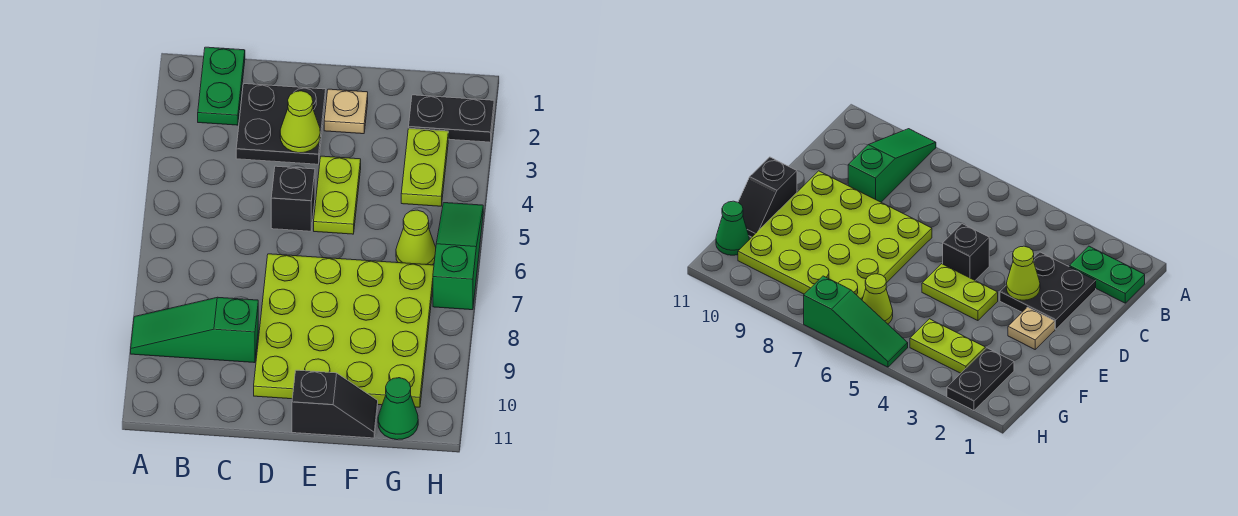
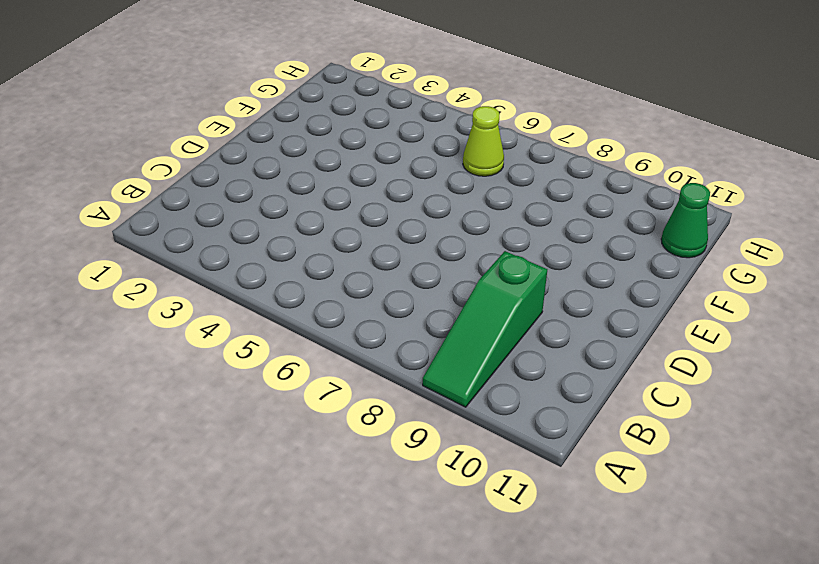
none -> green plate B1:B2 level 1
none -> black plate C2:D3 level 1
none -> black brick D5 level 1

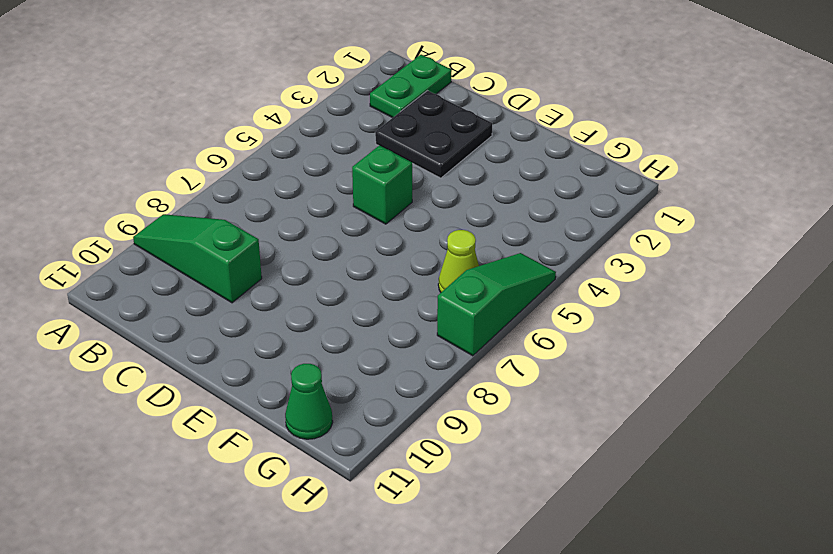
green brick D5 level 1 -> black brick D5 level 1
none -> lime plate D7:G10 level 1
none -> tan plate E2 level 1
none -> lime plate E4:E5 level 1

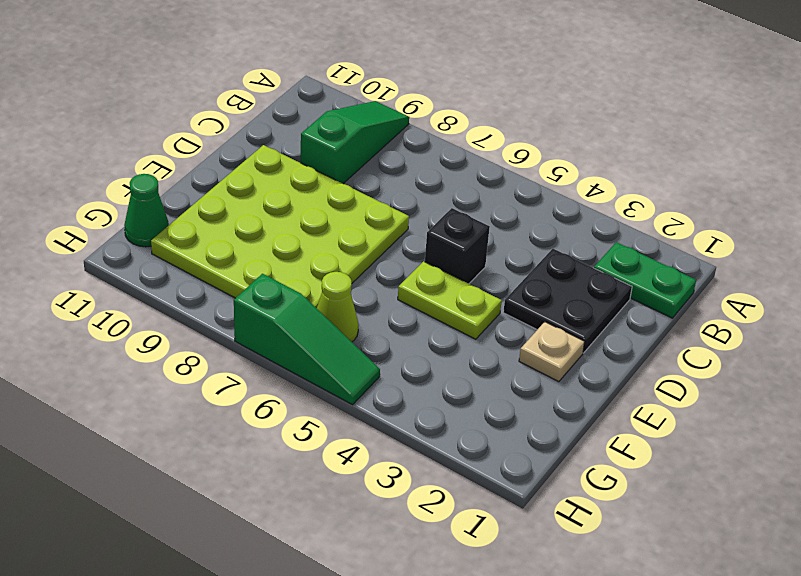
none -> black slope E11:F11 level 1 top E
none -> black plate G2:H2 level 1
none -> lime plate G3:G4 level 1

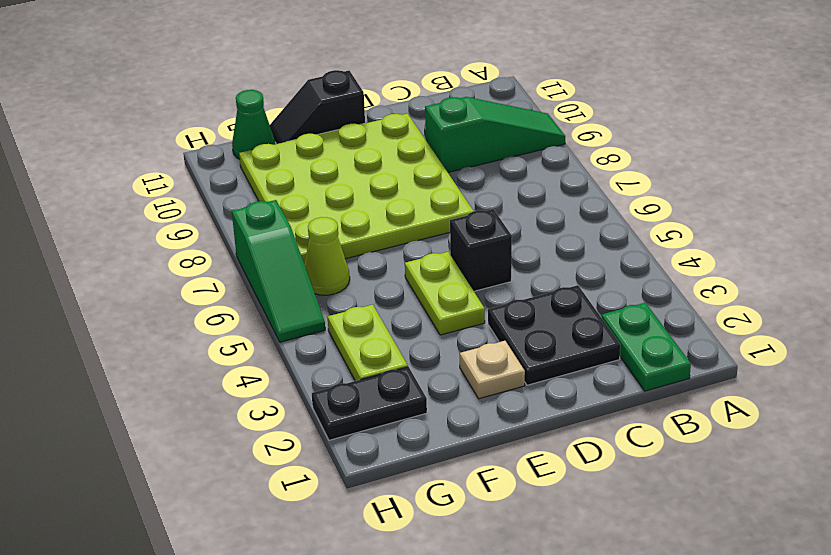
none -> lime cone D3 level 2

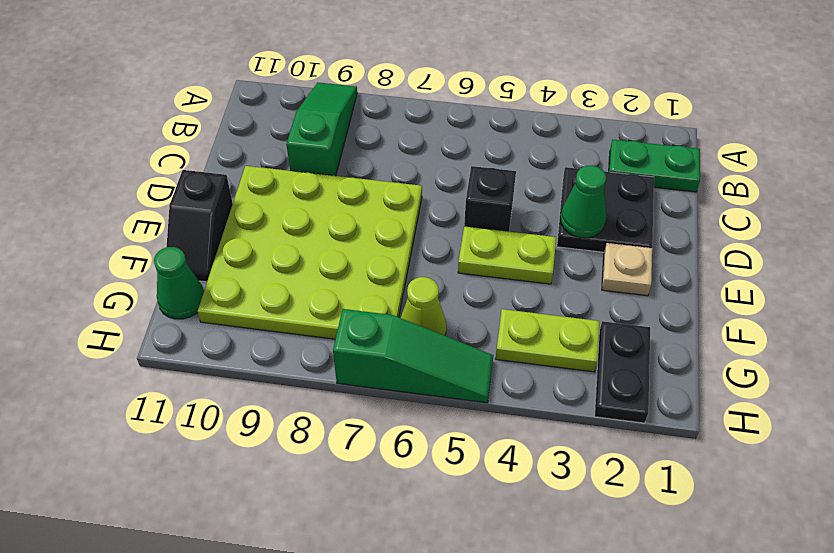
green cone D3 level 2 -> lime cone D3 level 2

